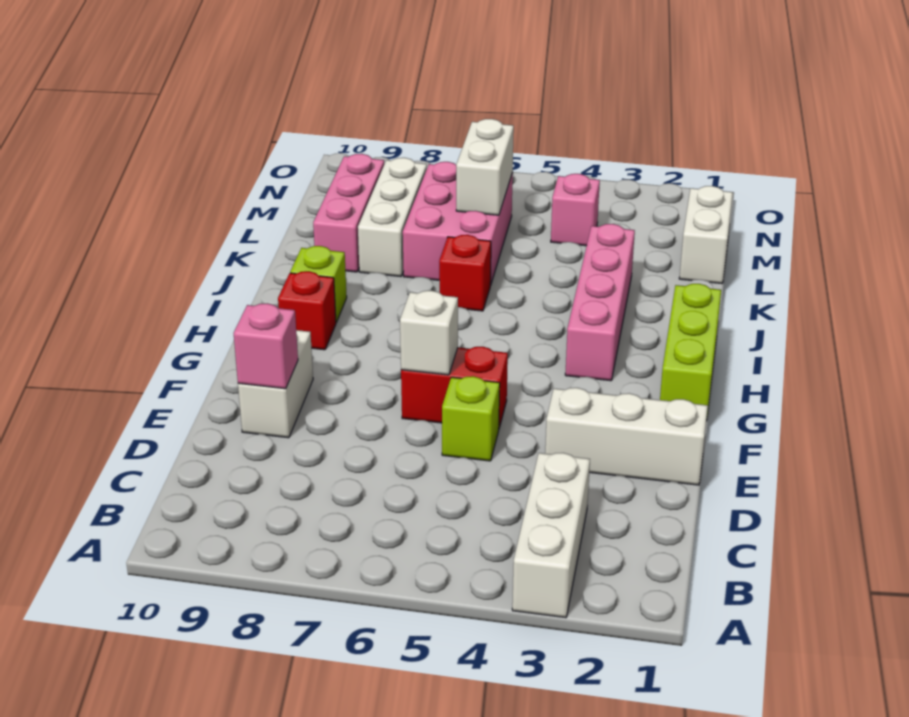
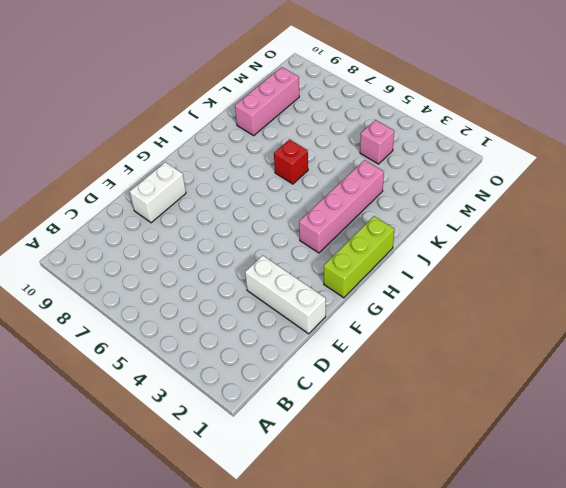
none -> white brick A3:C3 level 1
none -> lime brick E5 level 1
none -> red brick F5:F6 level 1

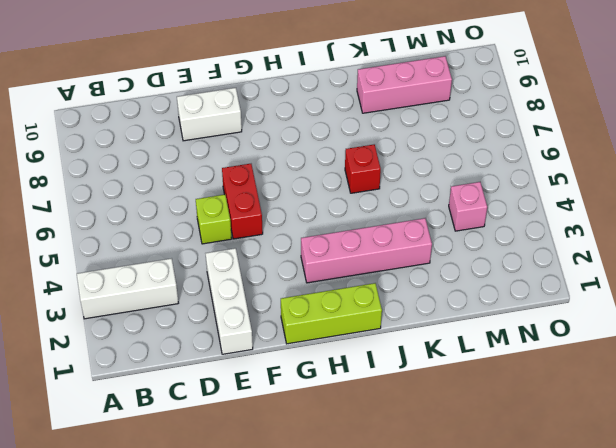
none -> red brick H9 level 1
none -> lime brick I9 level 1
none -> pink brick K6:M7 level 1

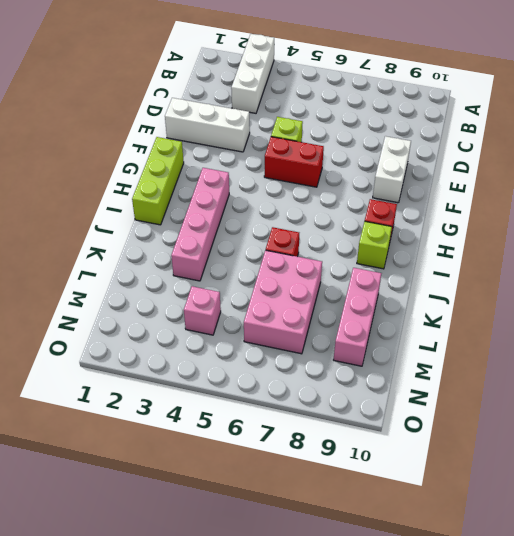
none -> white brick K8:M8 level 1
none -> white brick L1:M1 level 1
none -> pink brick E9 level 2

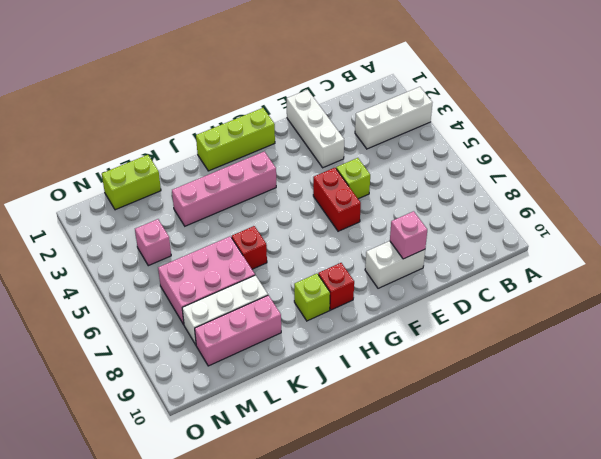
lime brick L1:M1 level 1 -> white brick L1:M1 level 1
none -> white brick F6 level 2
none -> white brick L6:M6 level 2

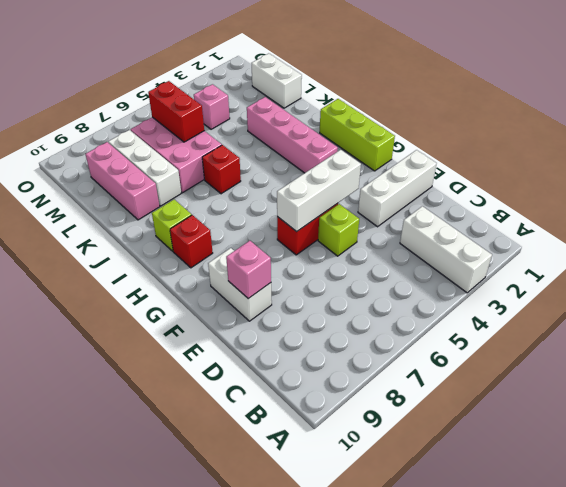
white brick F4:F6 level 2 -> white brick F6 level 2
red brick L6:M6 level 2 -> white brick L6:M6 level 2

